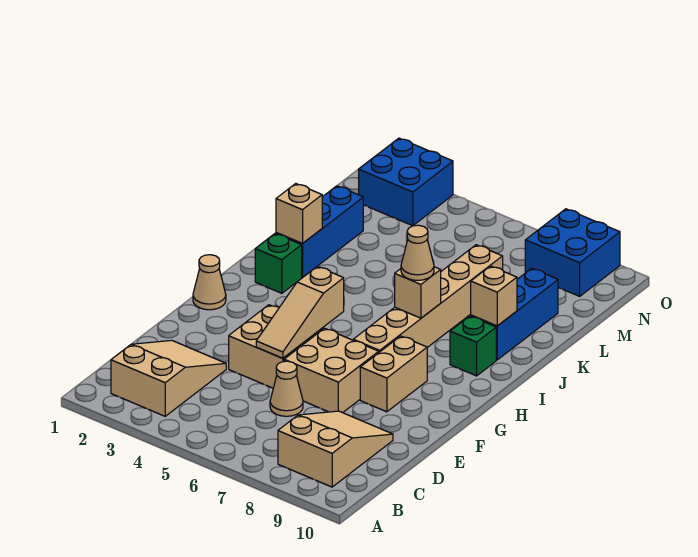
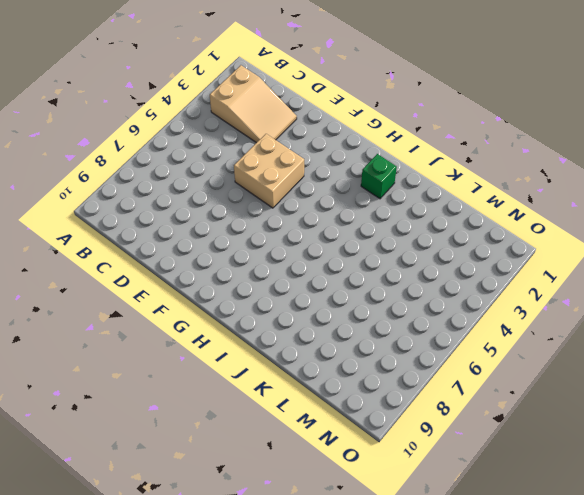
none -> tan slope B8:D9 level 1 top B
none -> tan cone D6 level 1
none -> tan brick E6:F7 level 1

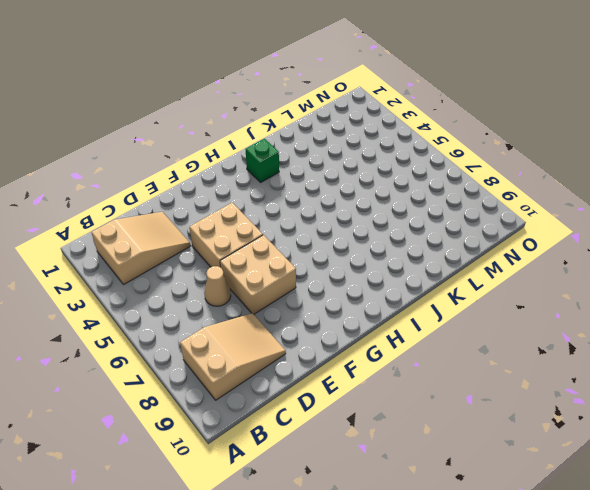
none -> tan brick F8:G8 level 1
none -> tan cone G1 level 1
none -> tan brick G7:L7 level 1

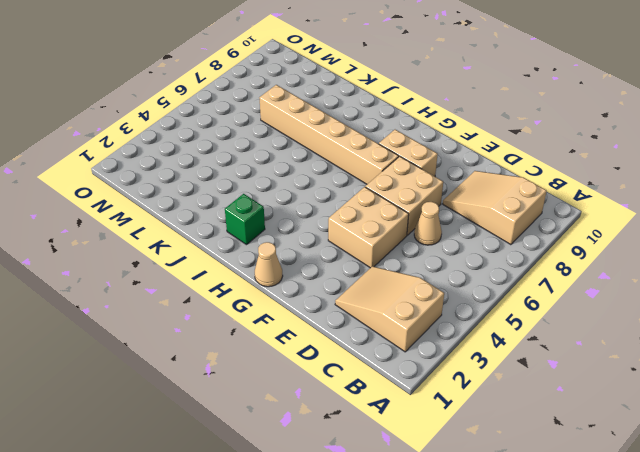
none -> green brick I9 level 1
none -> blue brick J2:L2 level 1
none -> blue brick J9:L9 level 1

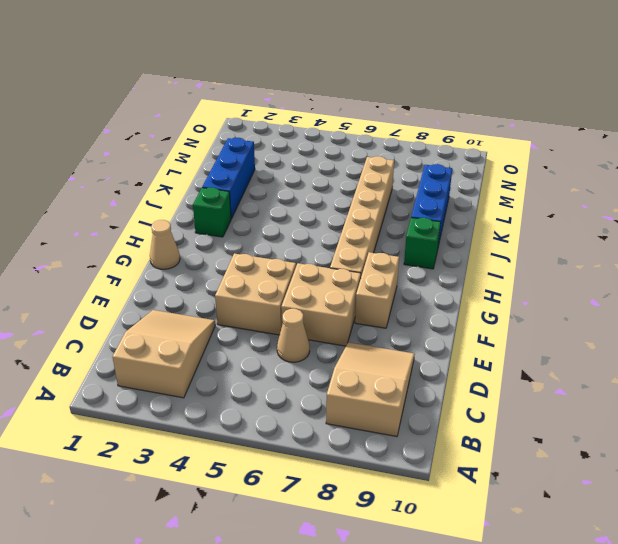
none -> blue brick N2:O3 level 1
none -> blue brick N8:O9 level 1
none -> tan slope E5:G5 level 2 top G

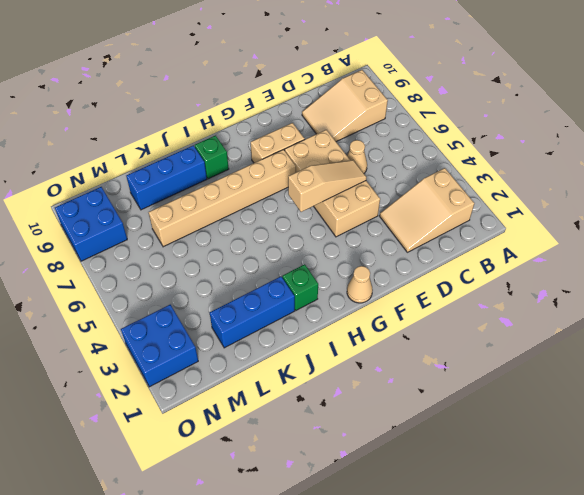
none -> tan brick I7 level 2
none -> tan brick J2 level 2
none -> tan brick J9 level 2

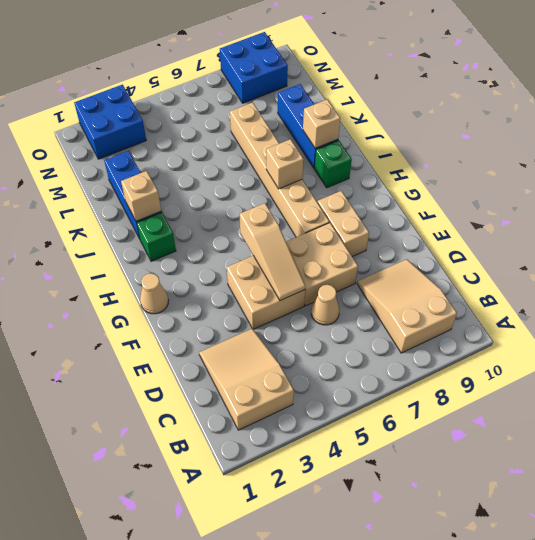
none -> tan cone I7 level 3

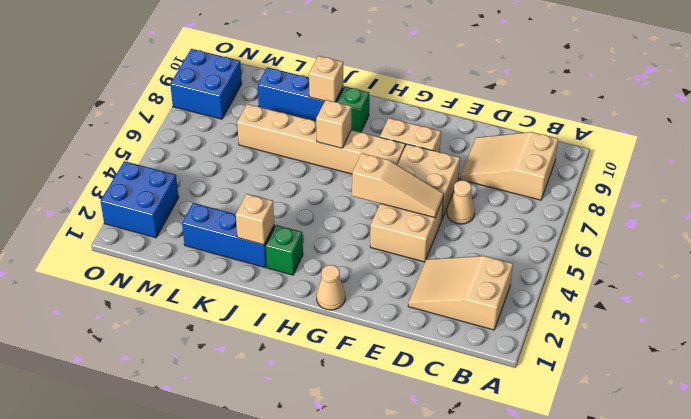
none -> tan cone I7 level 3

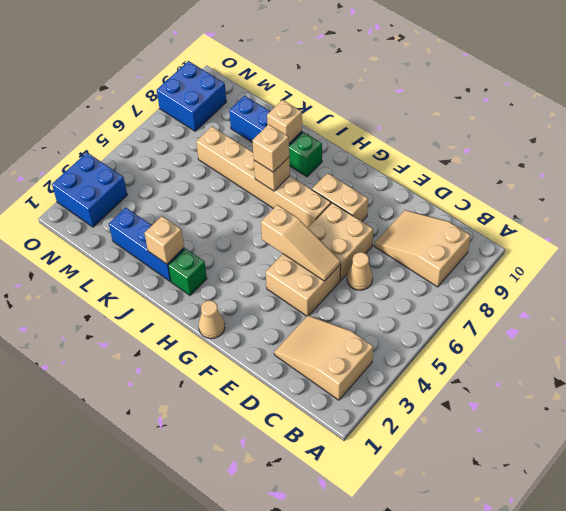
tan brick I7 level 3 -> tan cone I7 level 3

